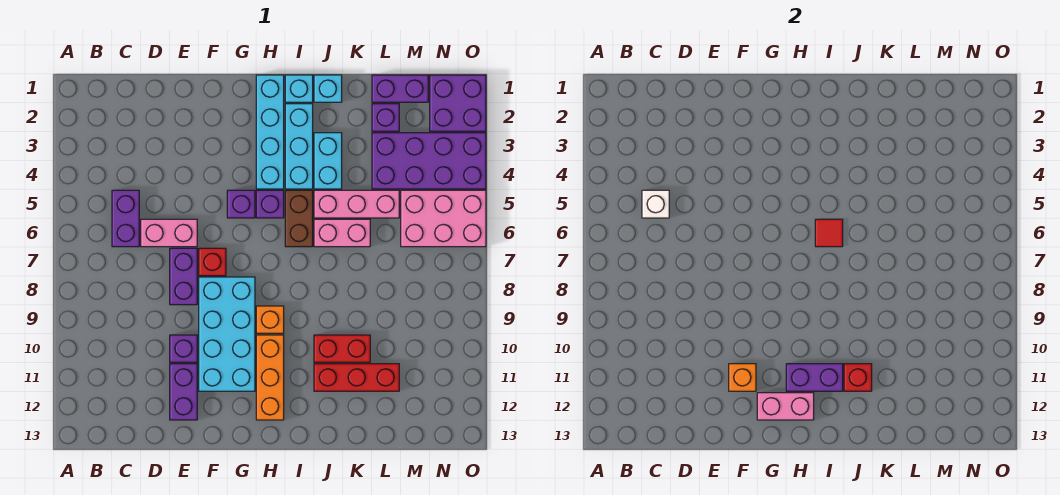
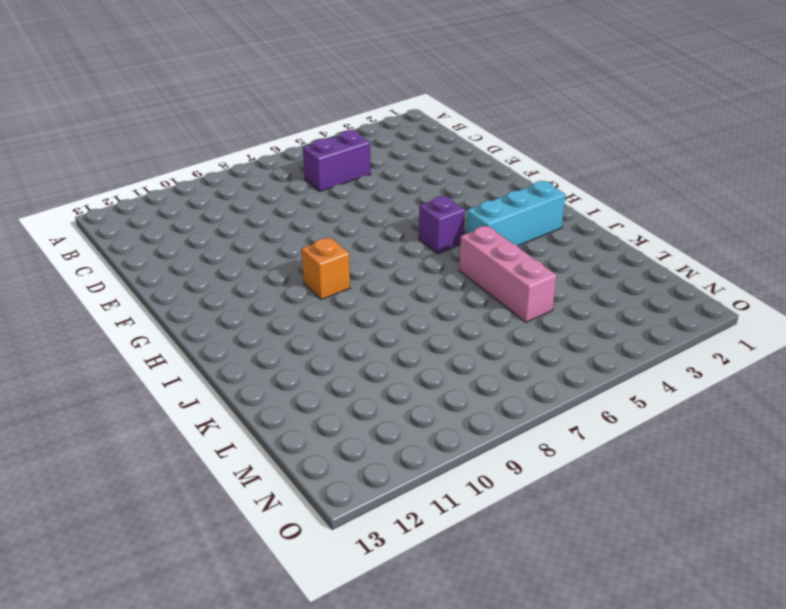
none -> pink brick D6:E6 level 1
none -> purple brick E7:E8 level 1
none -> purple brick E10 level 1
none -> purple brick E11:E12 level 1

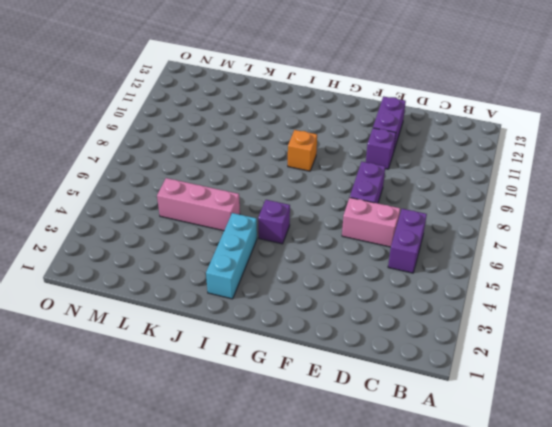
none -> red brick F7 level 1
none -> cyan brick F8:G11 level 1
none -> purple brick G5 level 1
none -> cyan brick H1:H4 level 1

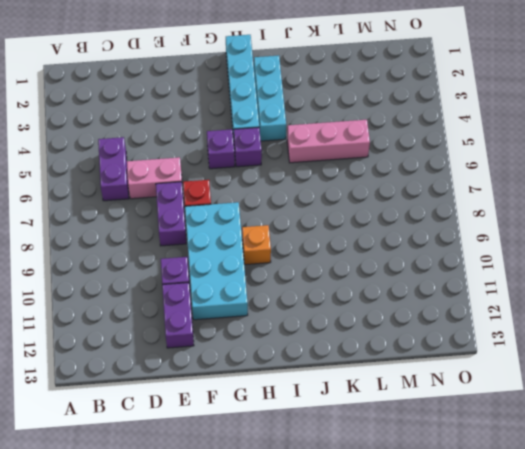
none -> orange brick H10:H12 level 1
none -> cyan brick I1 level 1
none -> brown brick I5:I6 level 1
none -> cyan brick J1 level 1

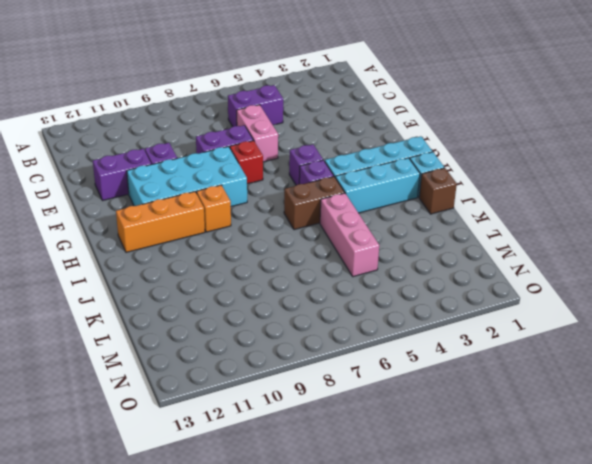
brown brick J1 level 1 -> cyan brick J1 level 1
none -> cyan brick J3:J4 level 1
none -> pink brick J6:K6 level 1
none -> red brick J10:K10 level 1
none -> red brick J11:L11 level 1

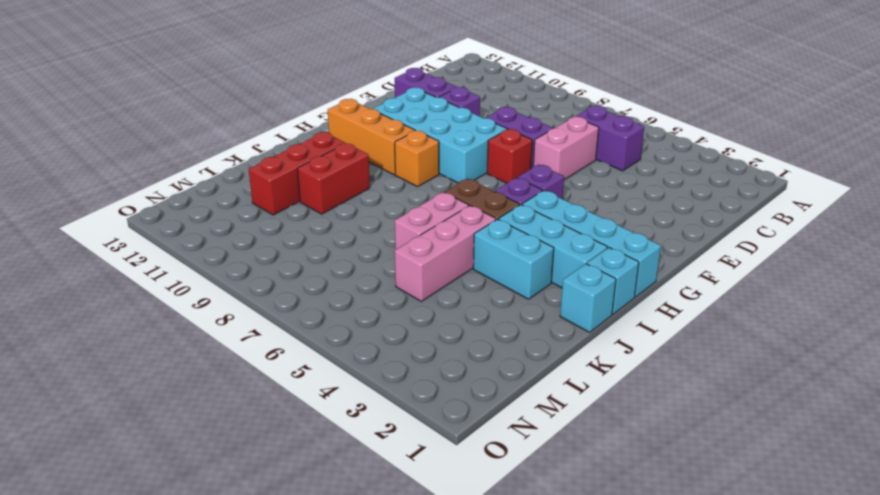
none -> purple brick L1:M1 level 1
none -> purple brick L2 level 1
none -> purple brick L3:O4 level 1
none -> pink brick M5:O6 level 1

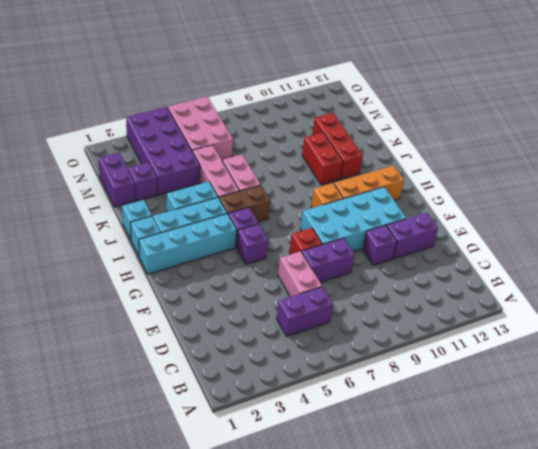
none -> purple brick N1:O2 level 1
none -> white brick C5 level 2
none -> orange brick F11 level 2
none -> pink brick G12:H12 level 2

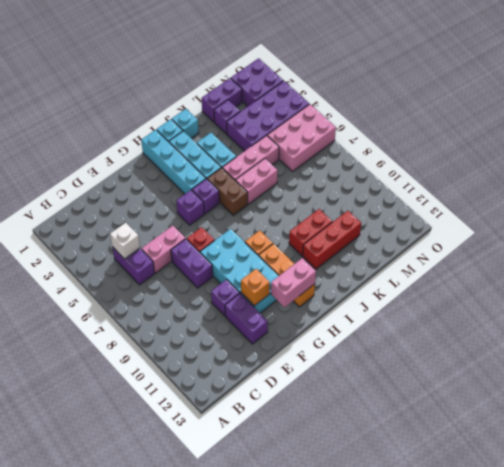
none -> purple brick H11:I11 level 2
none -> red tile I6 level 2
none -> red brick J11 level 2

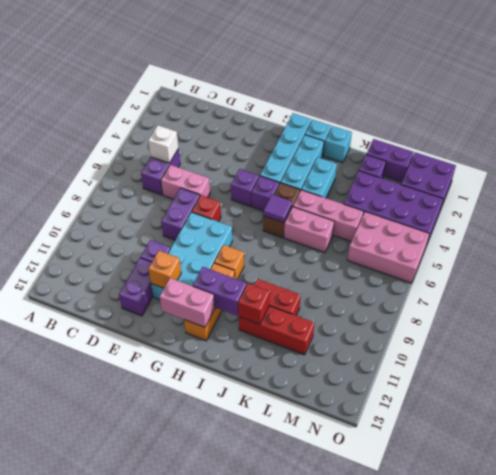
purple tile I6 level 2 -> red tile I6 level 2

